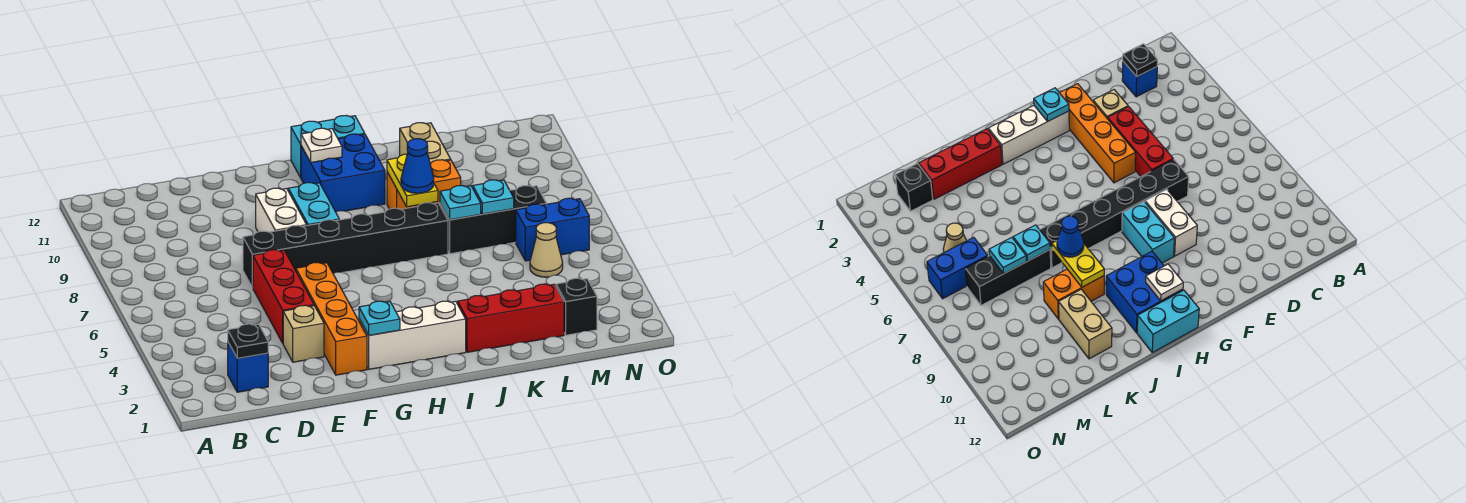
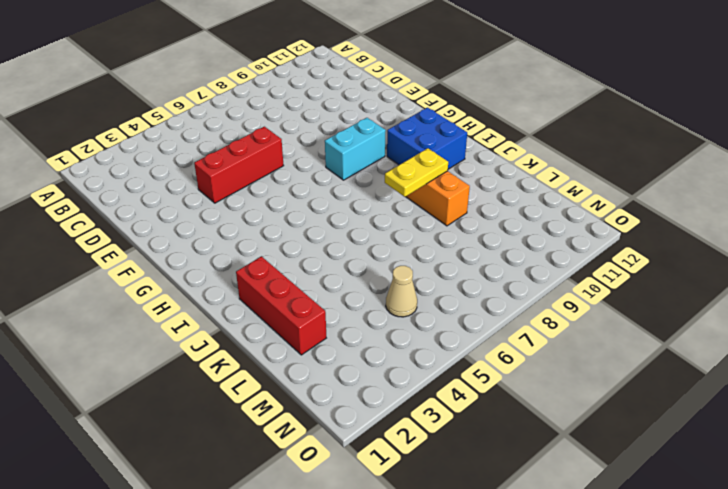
none -> blue brick C2 level 1
none -> tan brick E3 level 1
none -> black brick E7:J7 level 1

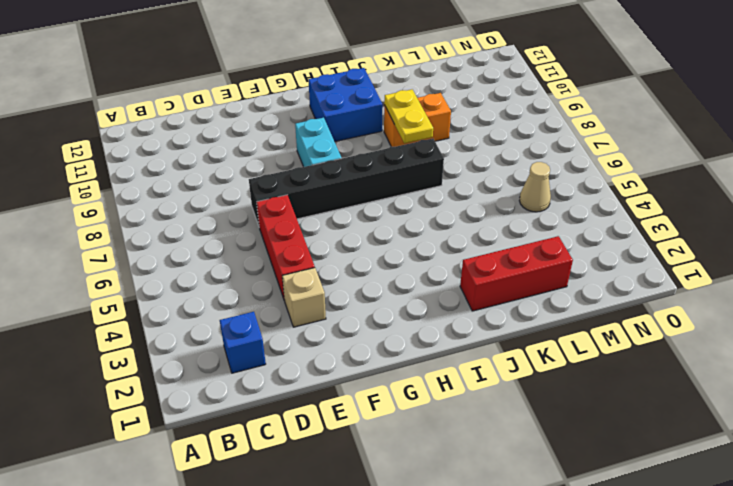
none -> orange brick F2:F5 level 1
none -> white brick F8:F9 level 1
none -> white brick G2:I2 level 1

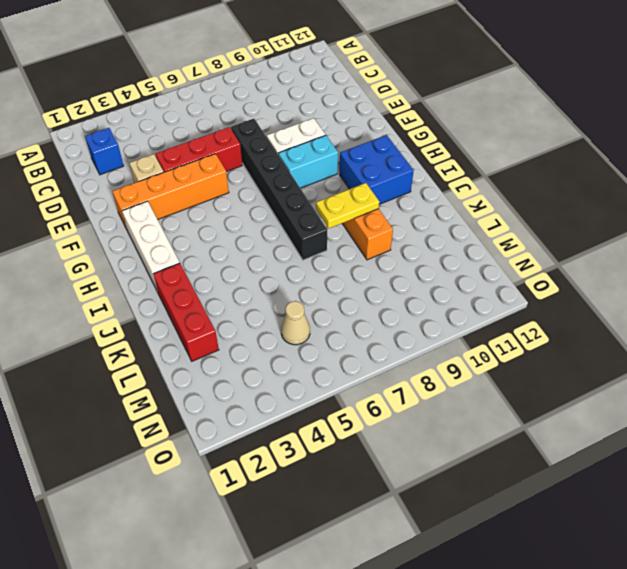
none -> cyan brick H12:I12 level 1
none -> black brick K7:M7 level 1
none -> tan brick K10:K11 level 1

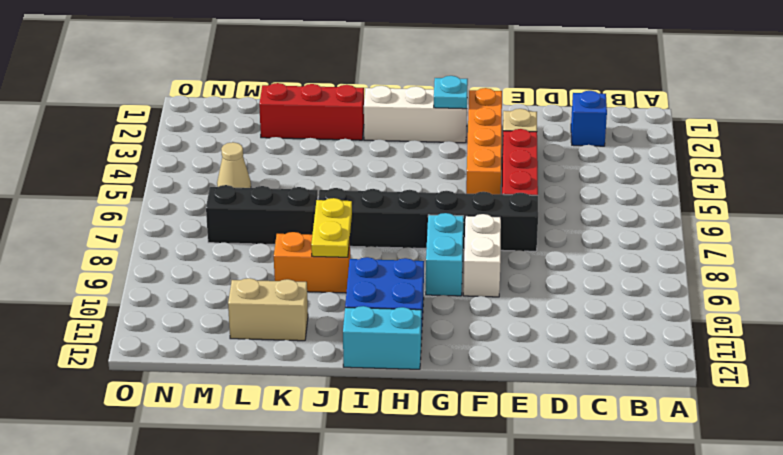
tan brick K11:L11 level 1 -> tan brick K10:K11 level 1
none -> black brick M2 level 1
none -> blue brick M6:N6 level 1
none -> black plate C2 level 2

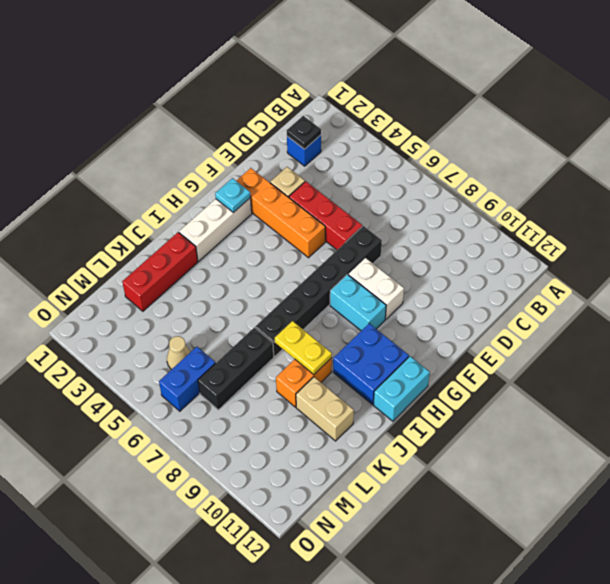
none -> black brick M2 level 1
none -> white plate H11 level 2
none -> cyan plate K7 level 2

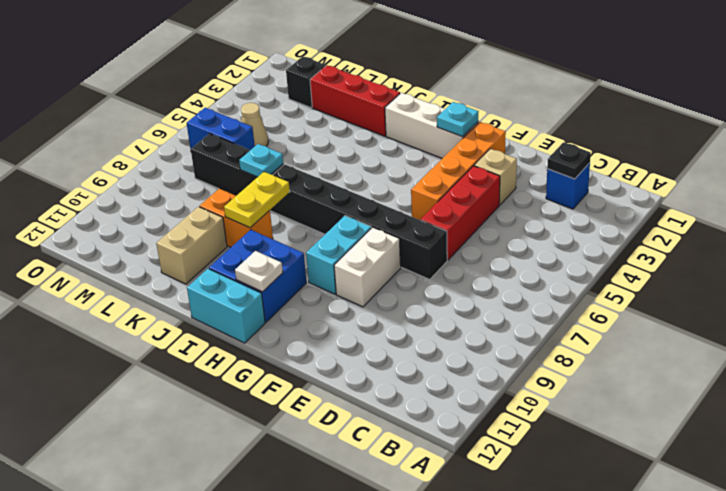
none -> cyan plate L7 level 2
none -> blue cone J8 level 3

